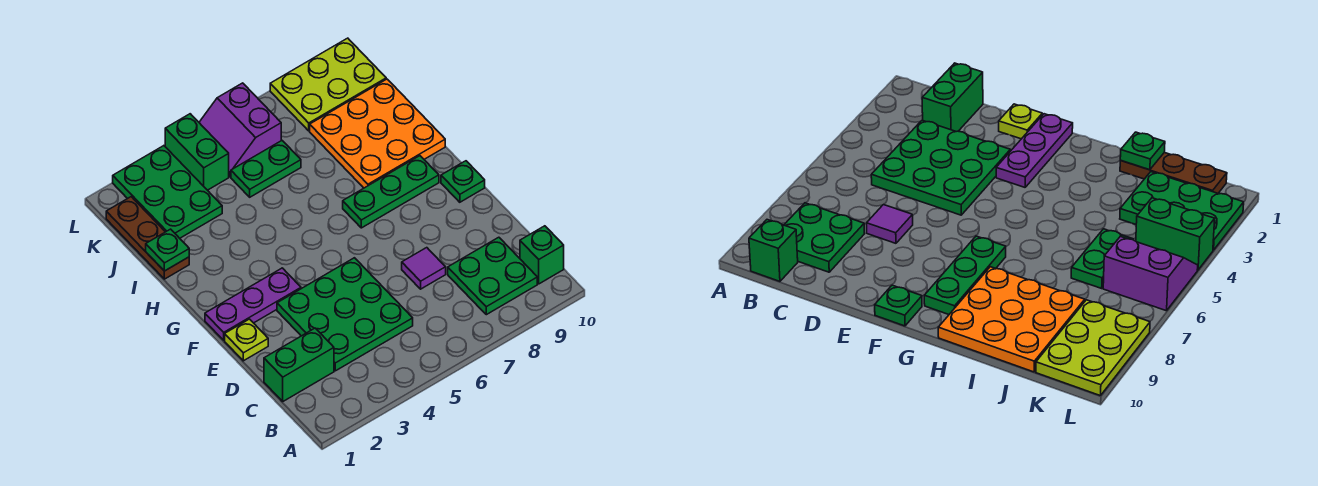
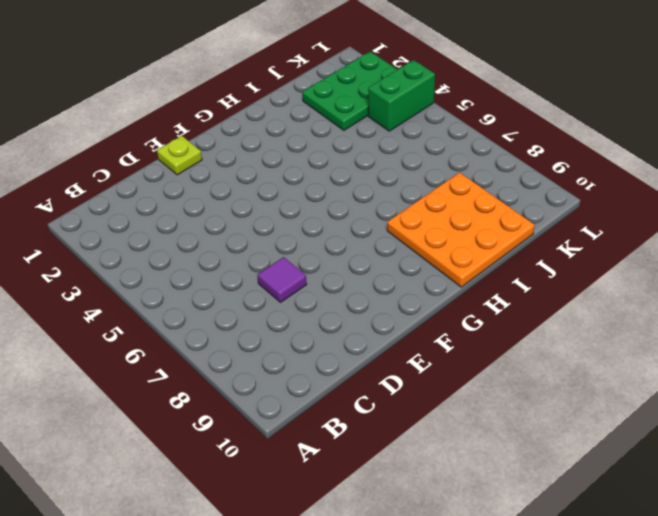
none -> green plate B8:C9 level 1
none -> green brick B10 level 1
none -> green brick C1:C2 level 1

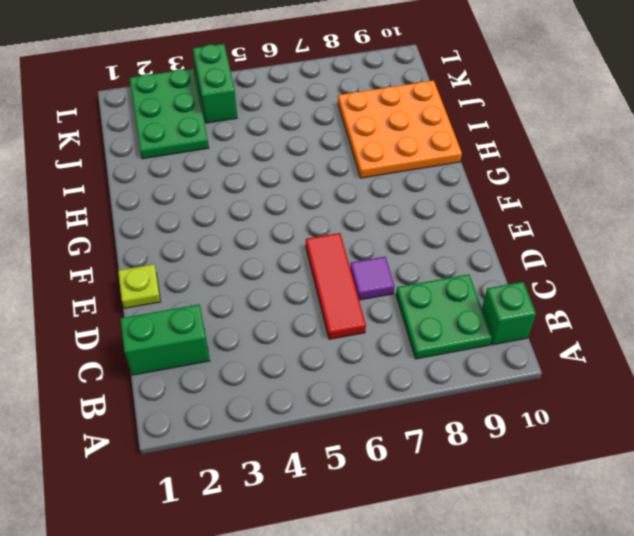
red tile C6:E6 level 1 -> none
none -> green plate C3:E5 level 1
none -> purple plate F1:F3 level 1
none -> green plate F10 level 1

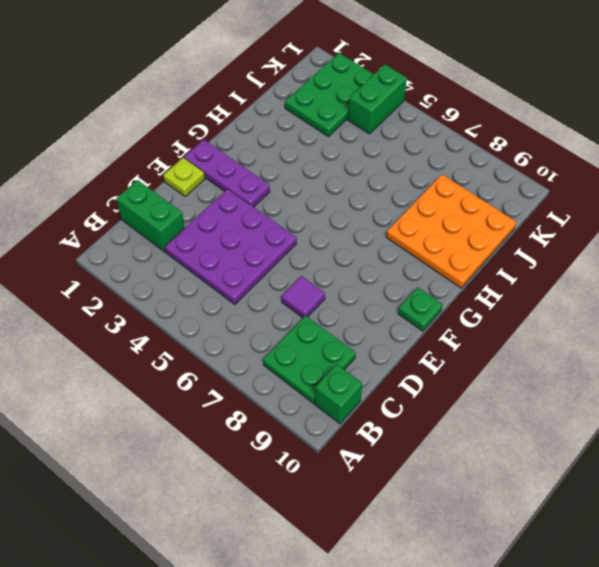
purple plate C3:E5 level 1 -> green plate C3:E5 level 1
none -> green plate G7:G9 level 1
none -> brown plate I1:K1 level 1
none -> green plate J5:J6 level 1

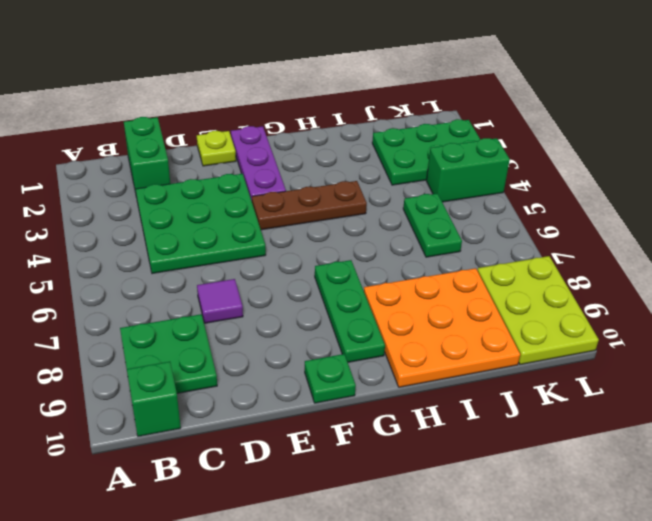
brown plate F4:H4 level 1 -> brown plate I1:K1 level 1
none -> purple slope K5:L6 level 1 top 6
none -> green plate I1 level 2

